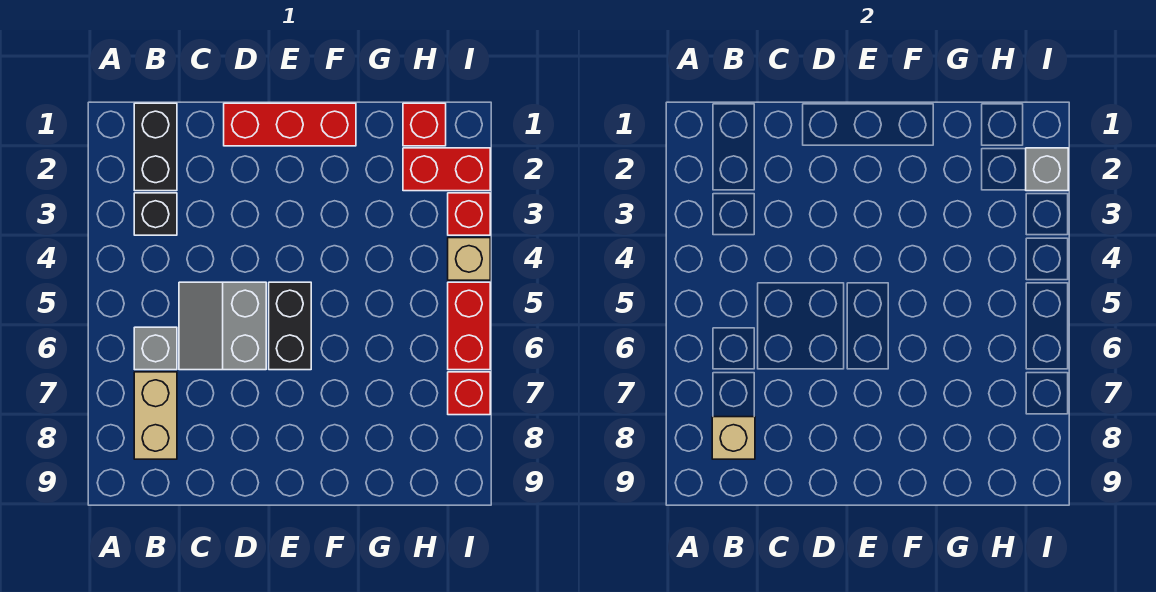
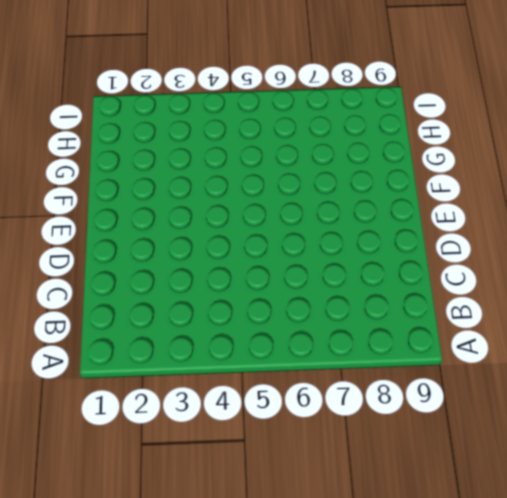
none -> black brick B1:B2 level 1
none -> black brick B3 level 1
none -> grey brick B6 level 1

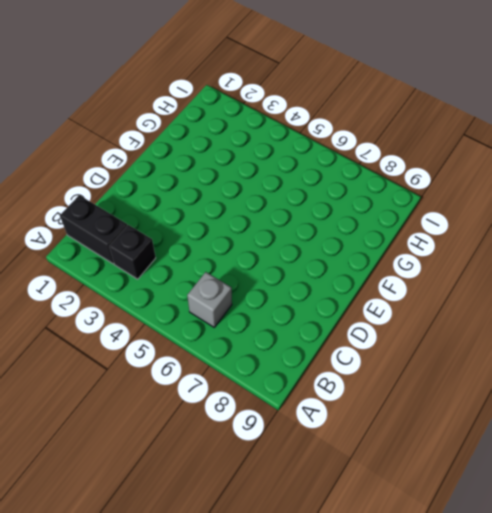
none -> tan brick B7:B8 level 1
none -> grey slope C5:D6 level 1 top D
none -> red brick D1:F1 level 1

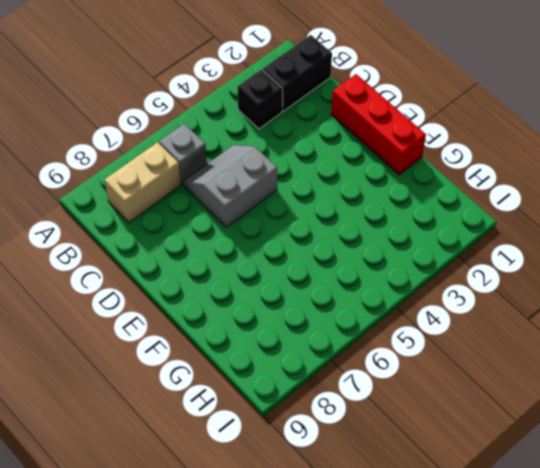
none -> black brick E5:E6 level 1
none -> red brick H1 level 1
none -> red brick H2:I2 level 1

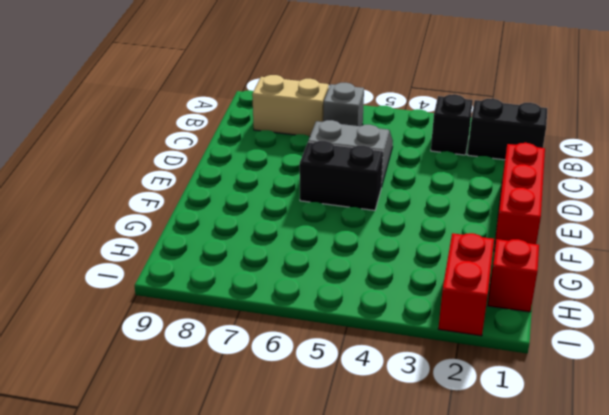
none -> red brick I3 level 1
none -> tan brick I4 level 1
none -> red brick I5:I6 level 1

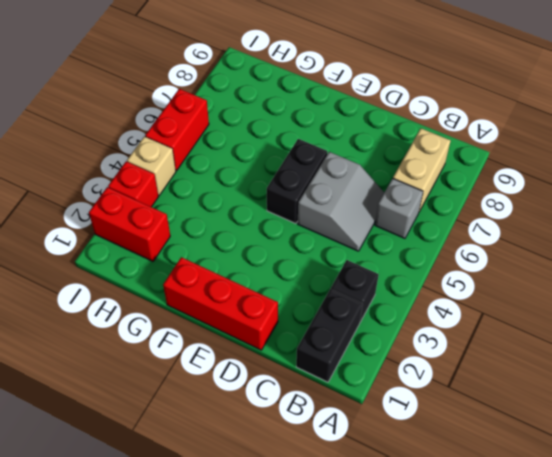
none -> red brick H1 level 1
none -> red brick I7 level 1
none -> tan brick B8 level 2

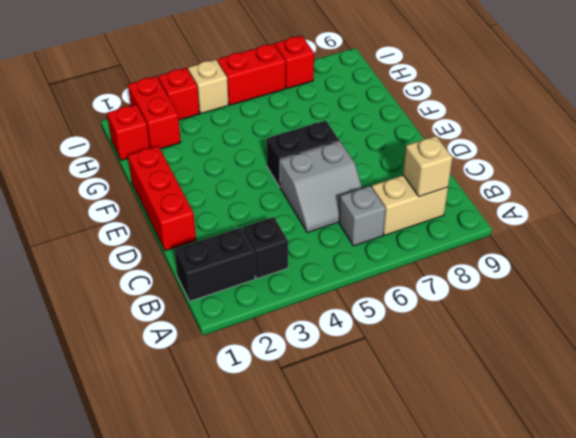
none -> grey brick I2 level 2

